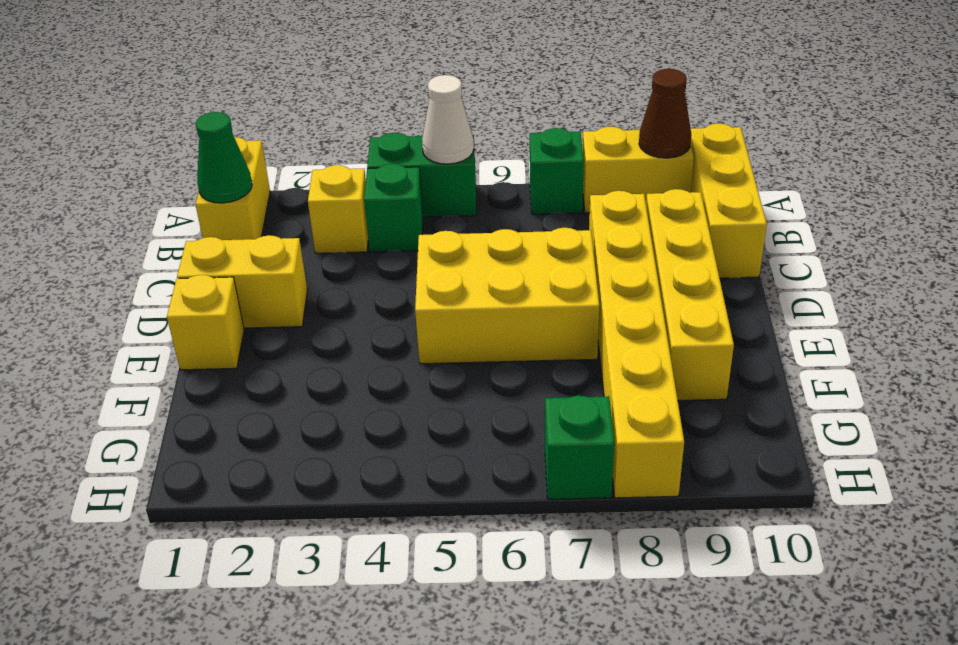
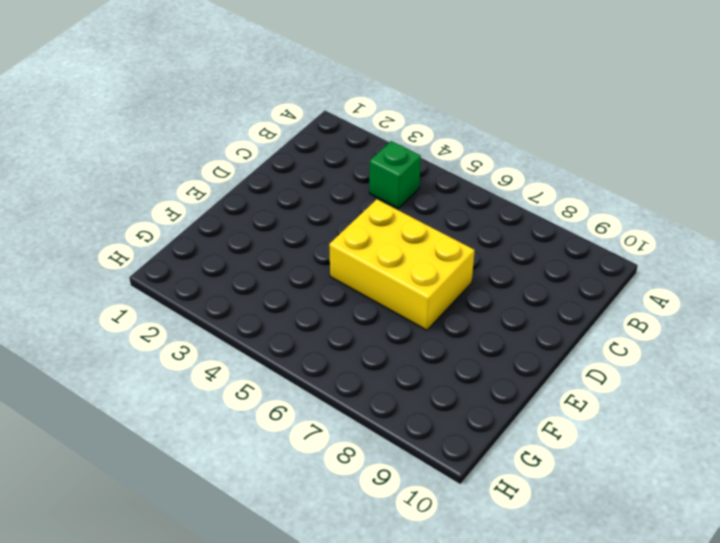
none -> yellow brick A1:B1 level 1
none -> green brick A4:A5 level 1
none -> green brick A7 level 1

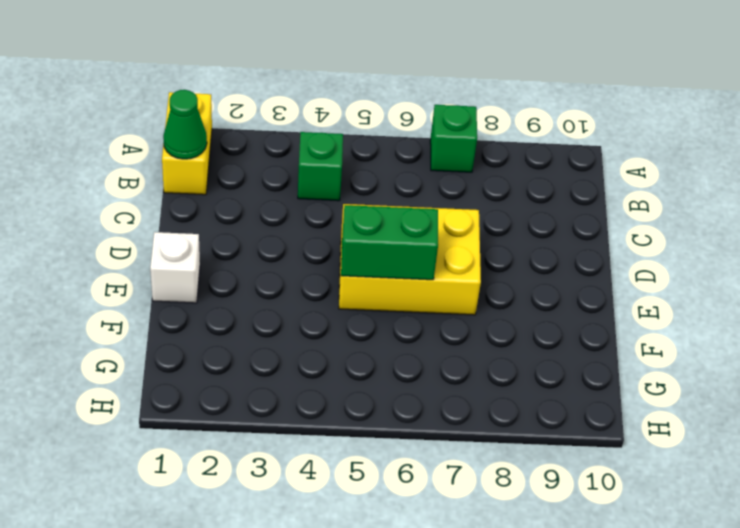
white brick E1 level 1 -> yellow brick E1 level 1
green brick E5:E6 level 2 -> green brick A4:A5 level 1
none -> yellow brick A8:A9 level 1
none -> yellow brick A10:C10 level 1
none -> yellow brick B3 level 1

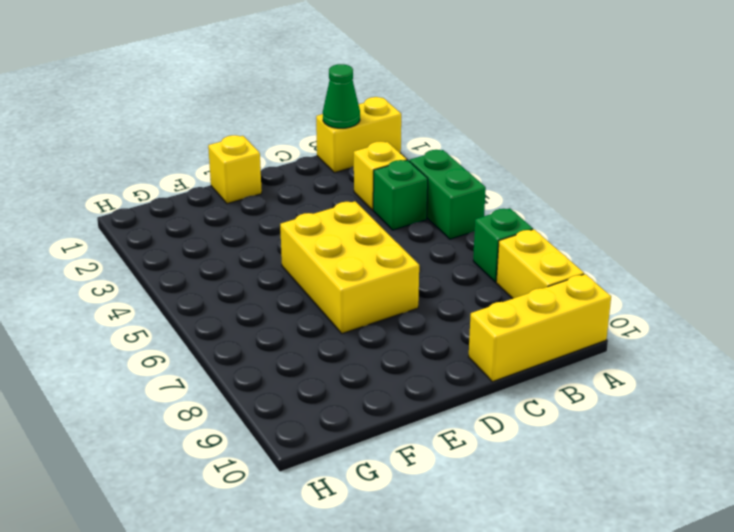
none -> yellow brick C8:H8 level 1
none -> yellow brick C9:F9 level 1
none -> yellow brick D1:D2 level 1

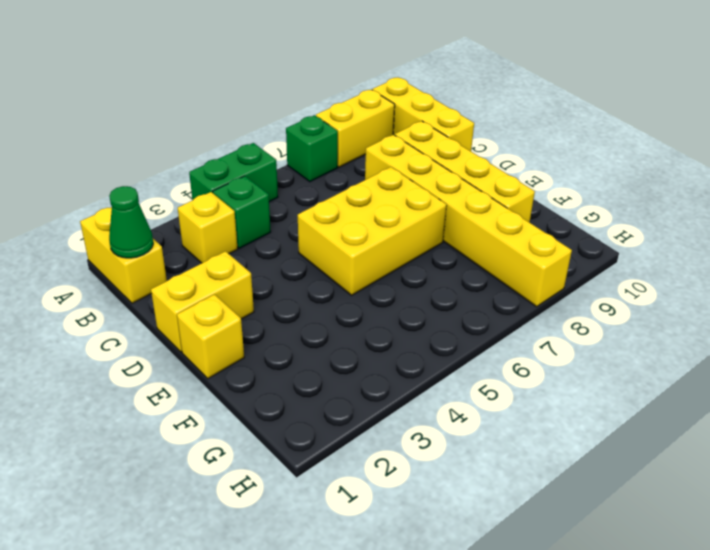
none -> green brick H7 level 1
none -> white cone A5 level 2
none -> brown cone A9 level 2

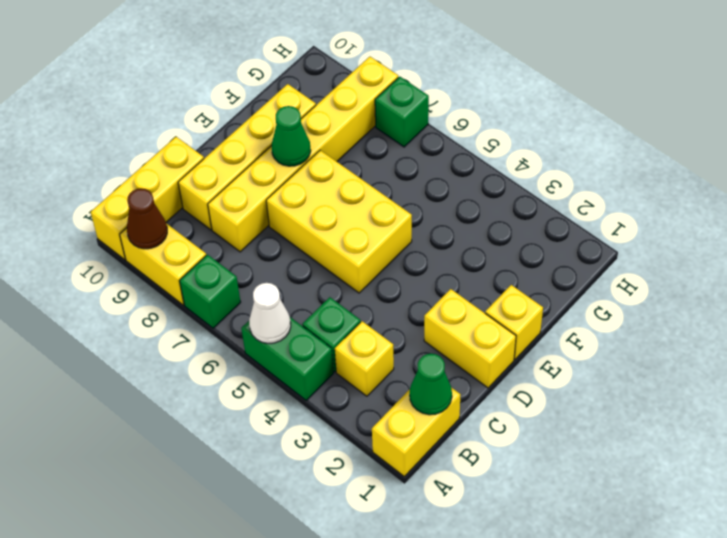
green cone E8 level 2 -> none

